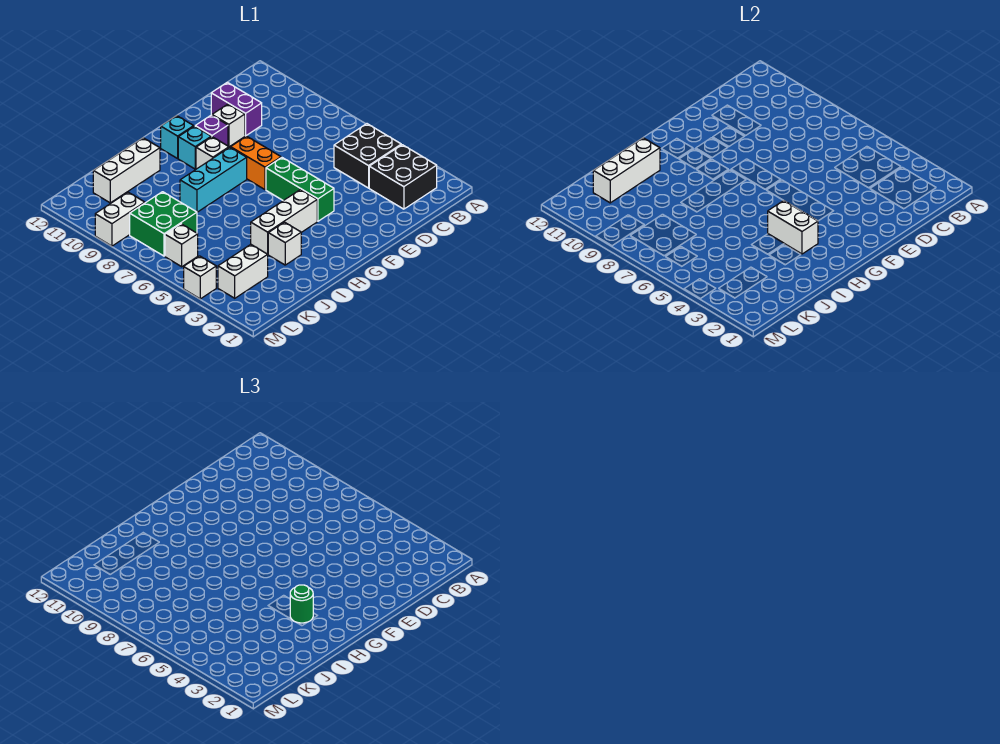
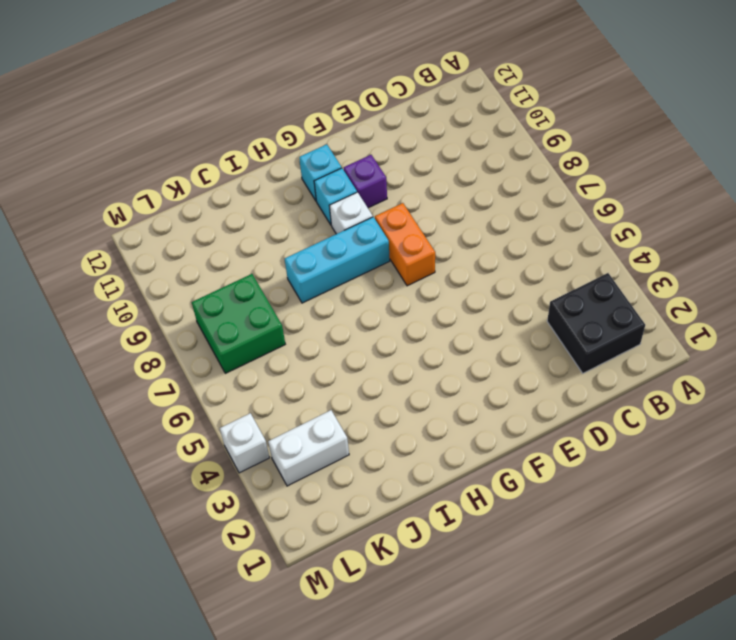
none -> black brick B4:C5 level 1
none -> purple brick D10:D11 level 1
none -> white brick E10 level 1

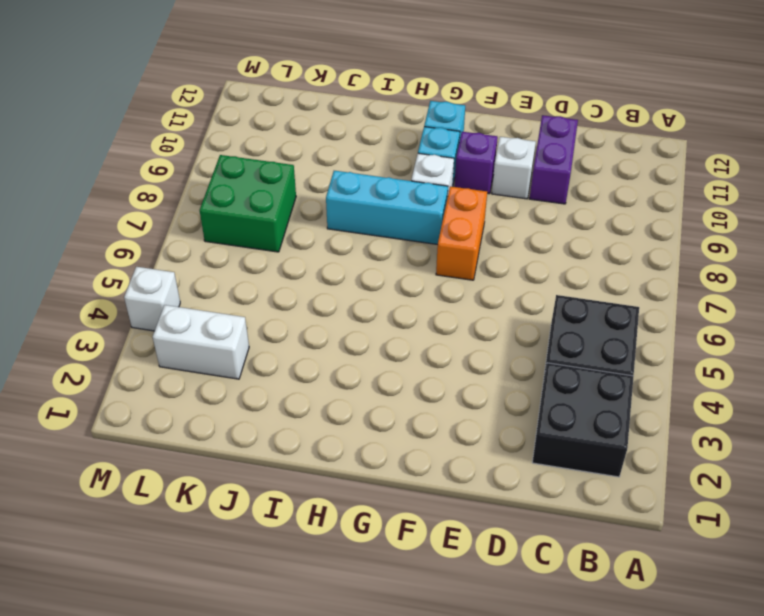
none -> green brick F4:F6 level 1
none -> white brick G4:I4 level 1
none -> white brick I3 level 1

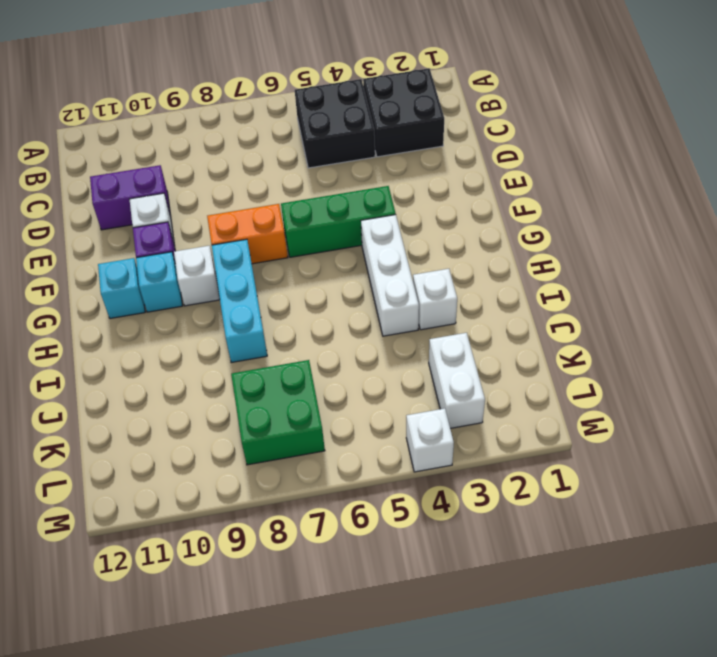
none -> white brick I11:K11 level 1
none -> white brick L6 level 1
none -> white brick L9:M9 level 1

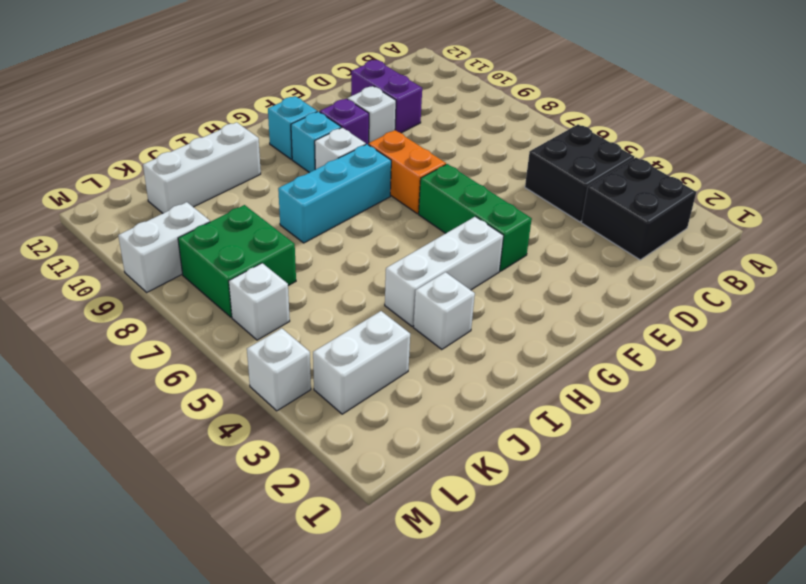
none -> white brick H3:H4 level 2
none -> white brick I11:K11 level 2
none -> green round brick H3 level 3

